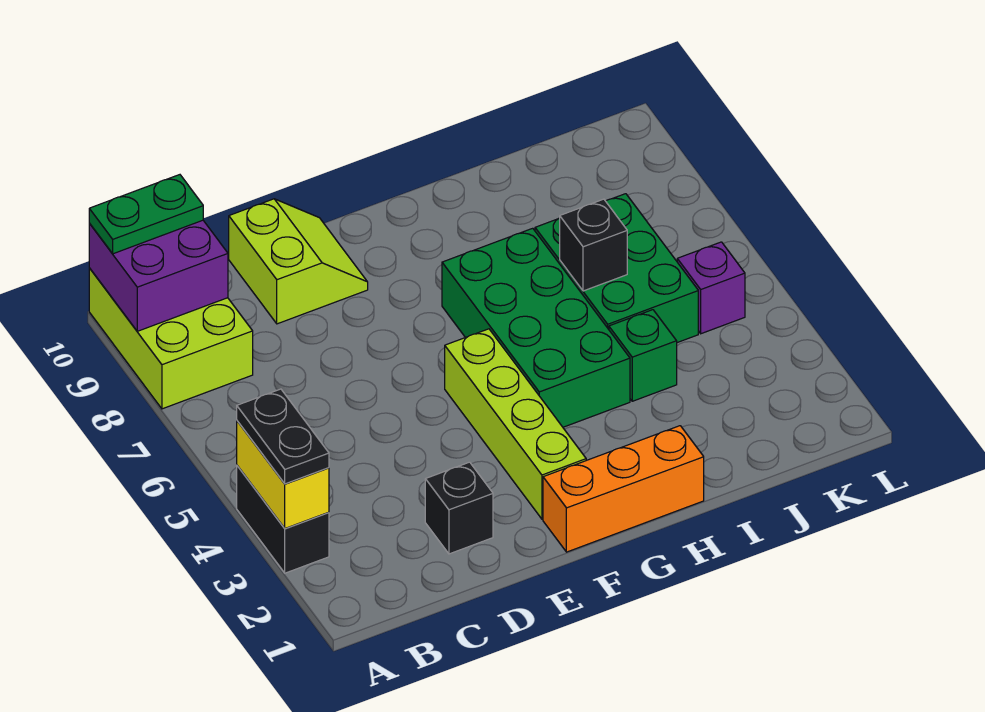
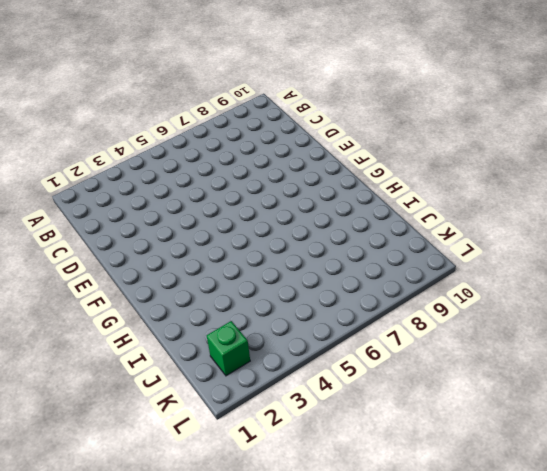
green brick K2 level 1 -> green brick I4 level 1
none -> black brick A3:A4 level 1
none -> lime brick A8:B10 level 1
none -> black brick D2 level 1

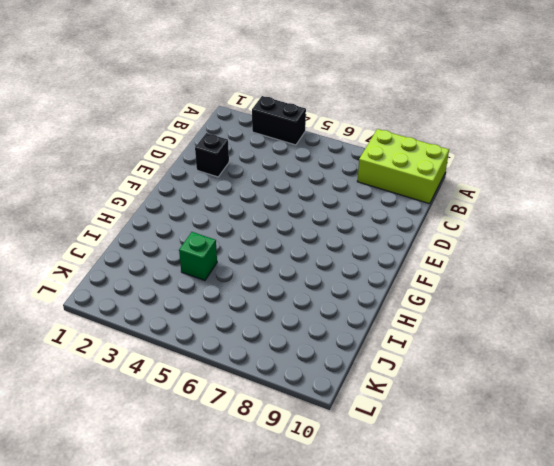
none -> lime slope D9:E10 level 1 top D
none -> orange brick F1:H1 level 1
none -> lime brick F2:F5 level 1

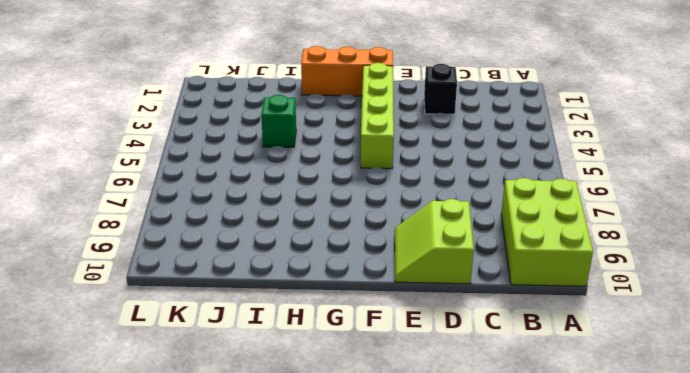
none -> black brick A3:A4 level 1
none -> green brick G4:H7 level 1
none -> green brick I5:J7 level 1

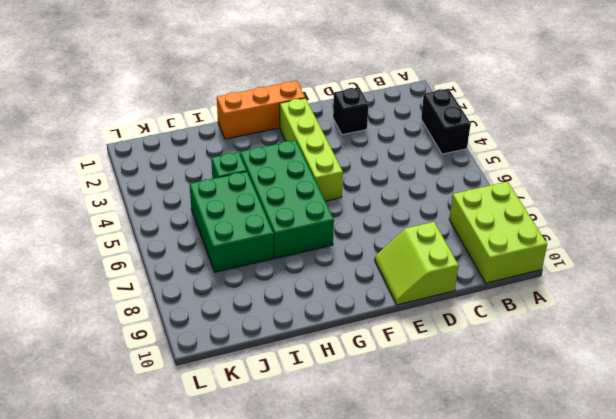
none -> purple brick K5 level 1
none -> yellow brick A3:A4 level 2
none -> purple brick A9:B10 level 2

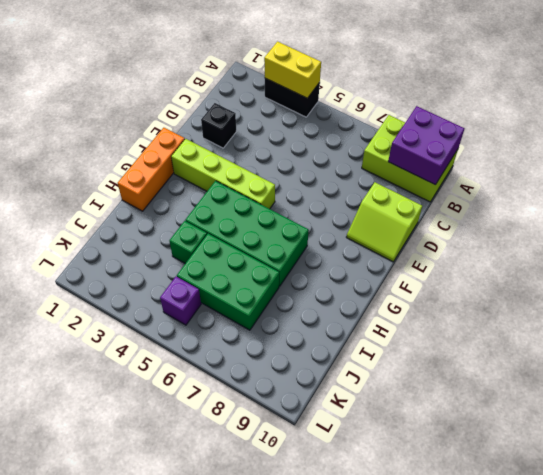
none -> black brick I6 level 2
none -> black plate A3:A4 level 3
none -> green plate A10:B10 level 3

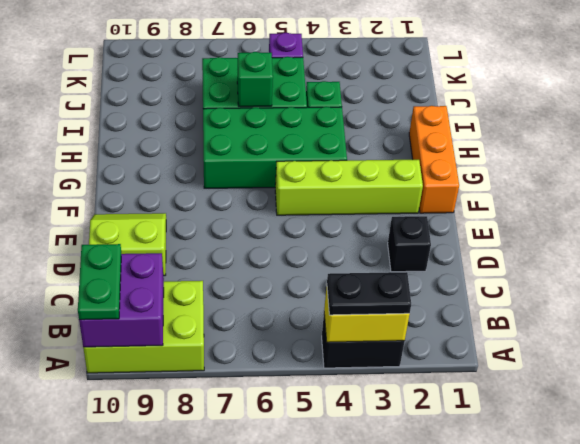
green brick I6 level 2 -> black brick I6 level 2

